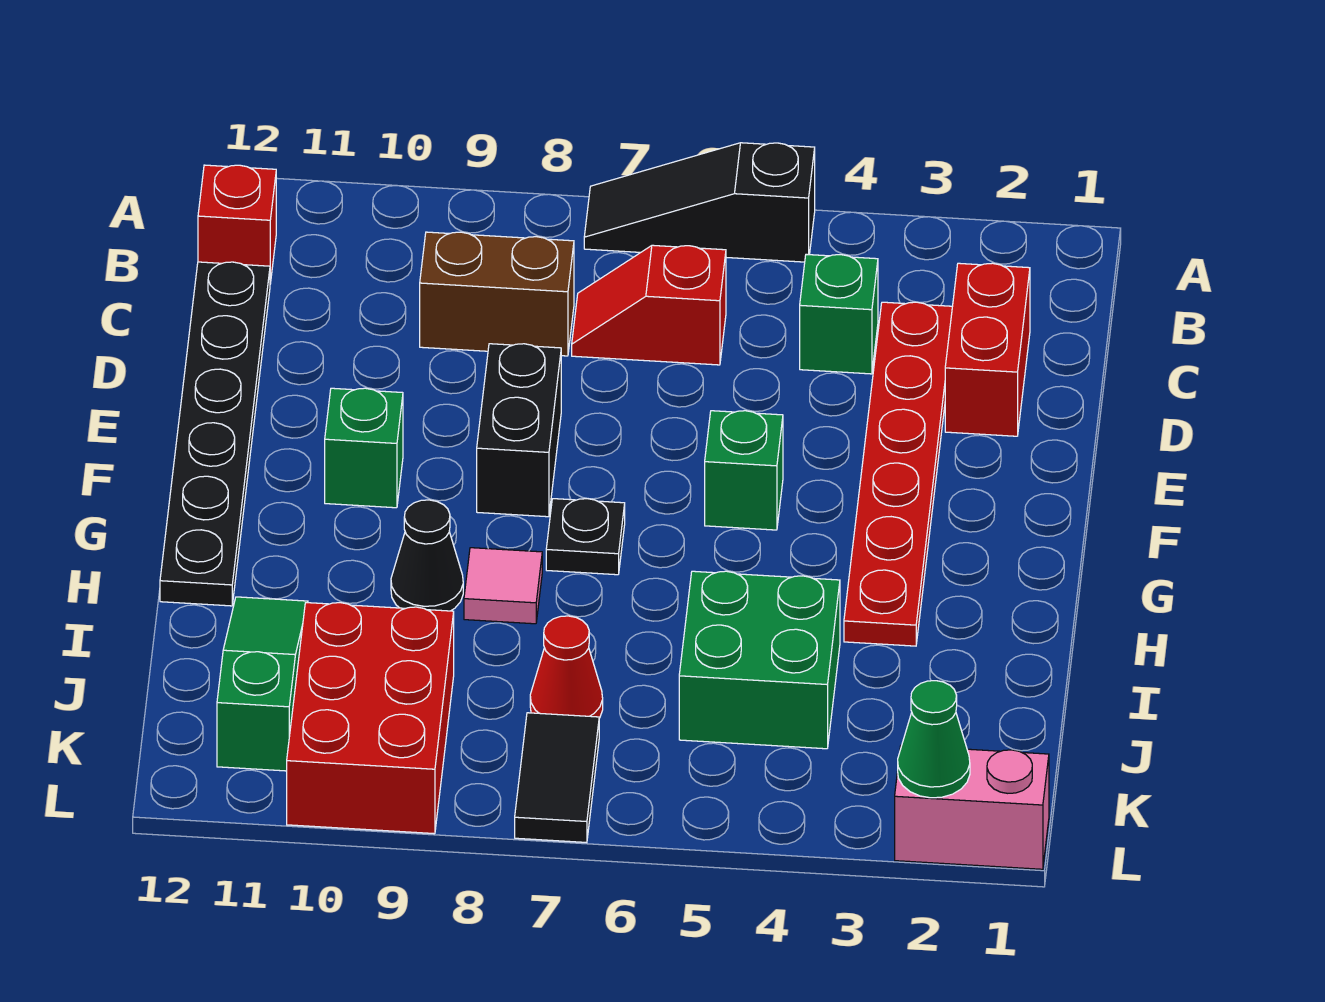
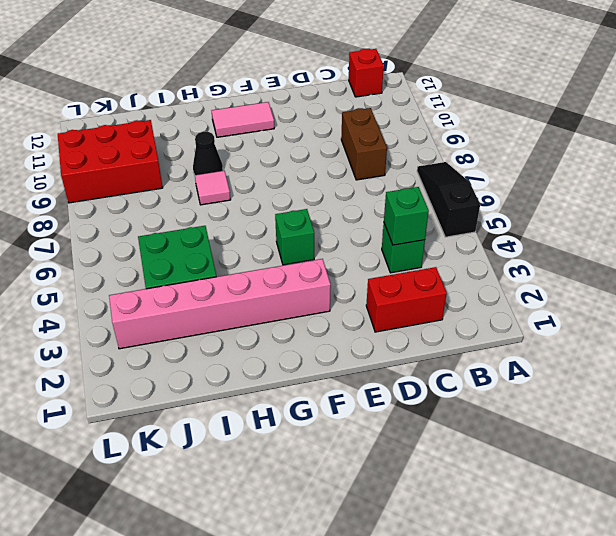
green brick C4 level 2 -> green brick F10 level 1
pink brick F3:K3 level 1 -> red plate C3:H3 level 1
pink tile F11:G11 level 1 -> none
none -> red slope C6:C7 level 1 top 6
none -> black plate C12:H12 level 1
none -> black brick E8:F8 level 1

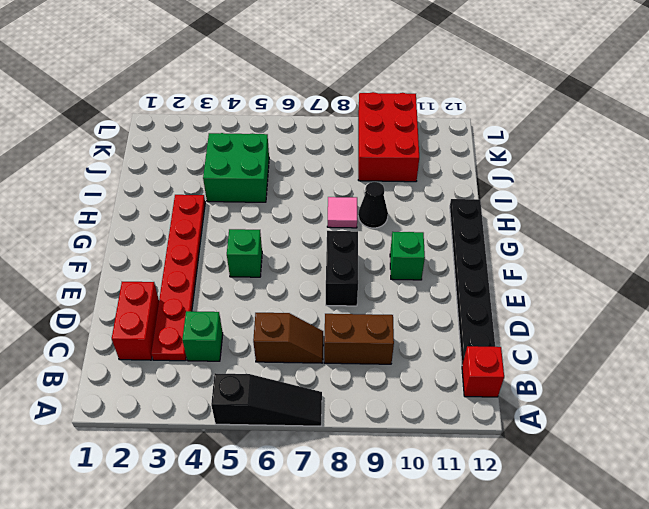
brown slope C6:C7 level 1 top 6 -> red slope C6:C7 level 1 top 6
none -> black plate G7 level 1
none -> green slope I11:K11 level 1 top K
none -> red cone J7 level 1

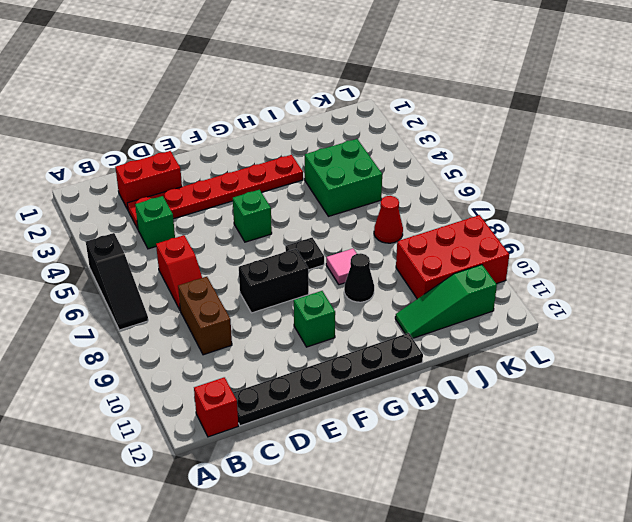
none -> black tile K7:L7 level 1
none -> pink brick L1:L2 level 1
none -> green cone L2 level 2

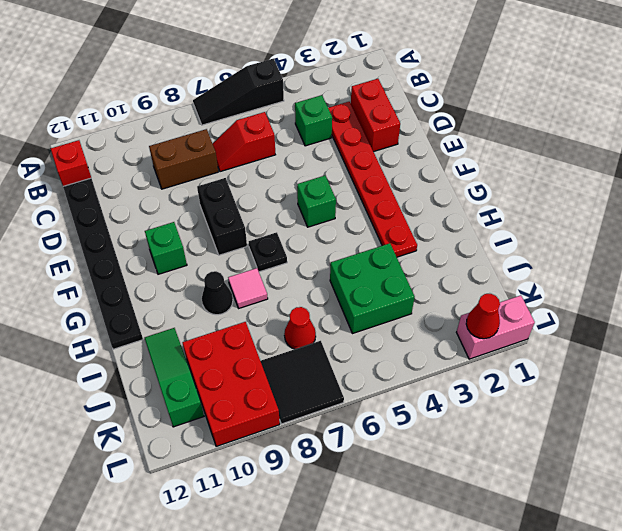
black tile K7:L8 level 1 -> black tile K7:L7 level 1
red cone L2 level 2 -> green cone L2 level 2

